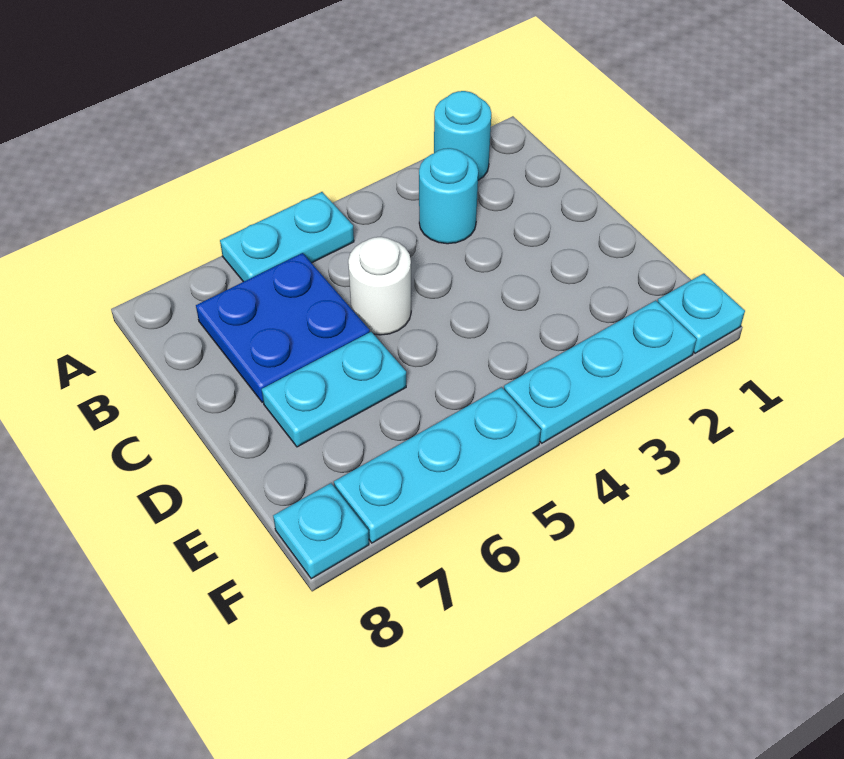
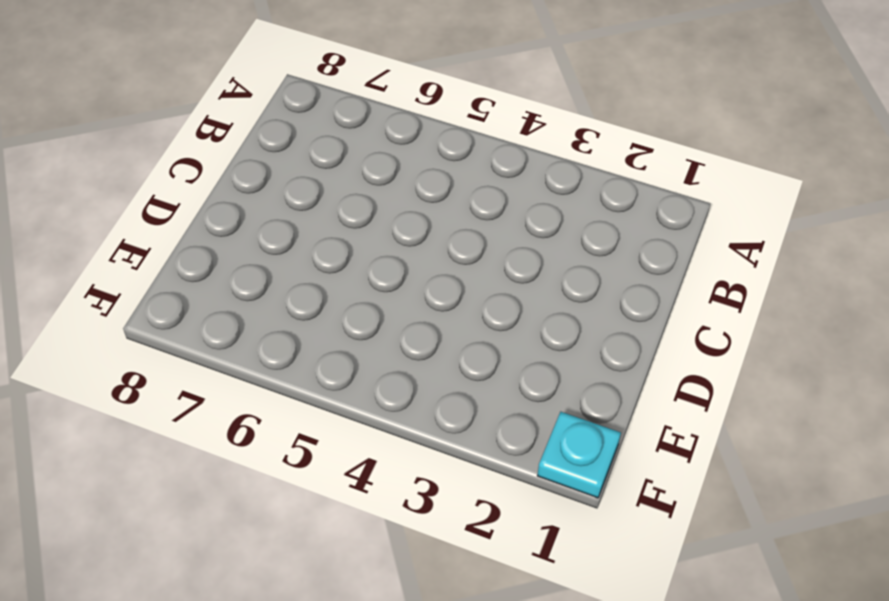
none -> cyan round brick A2 level 1
none -> cyan plate A5:A6 level 1

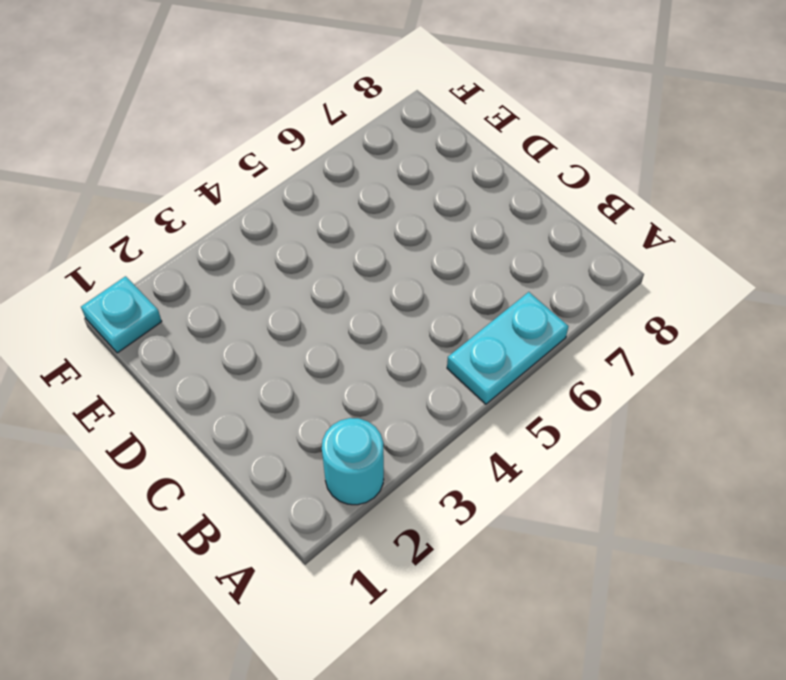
none -> cyan round brick B3 level 1
none -> blue plate B6:C7 level 1

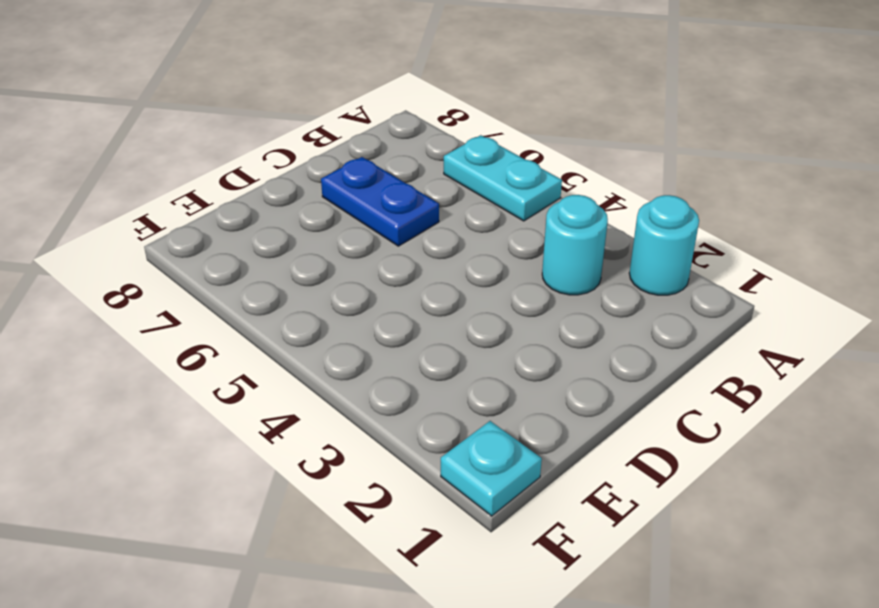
blue plate C6:C7 level 1 -> blue plate B6:C7 level 1
none -> white round brick C5 level 1
none -> cyan plate D6:D7 level 1

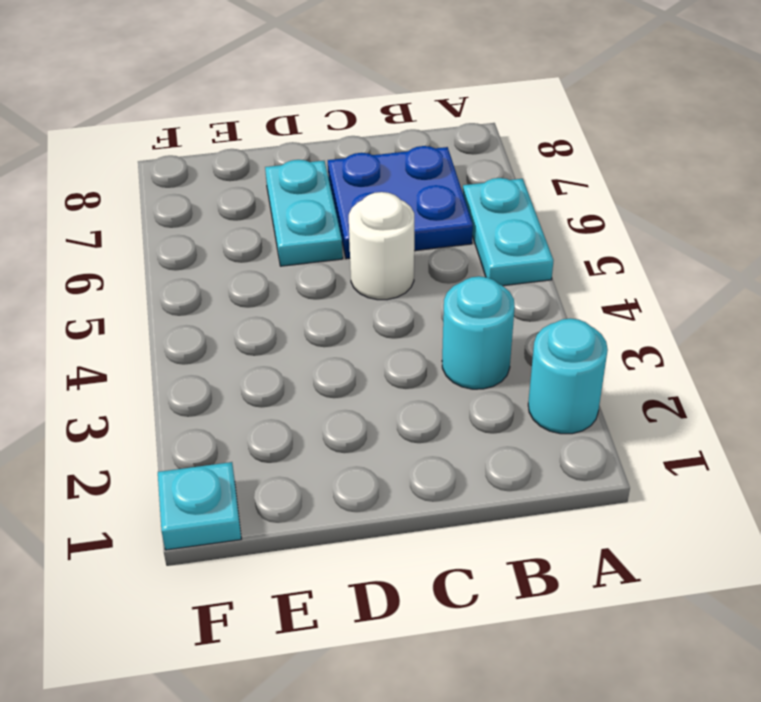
none -> cyan plate F2:F4 level 1
none -> cyan plate F5:F7 level 1

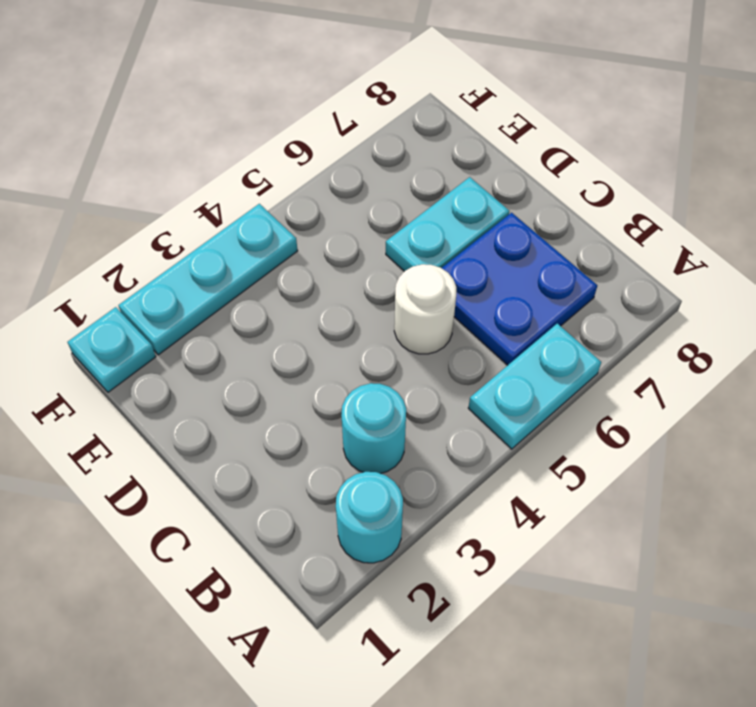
none -> cyan plate F5:F7 level 1
none -> cyan plate F8 level 1

